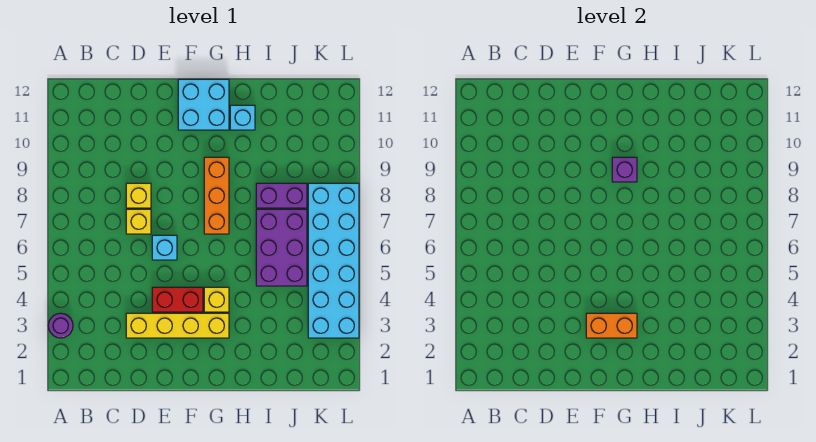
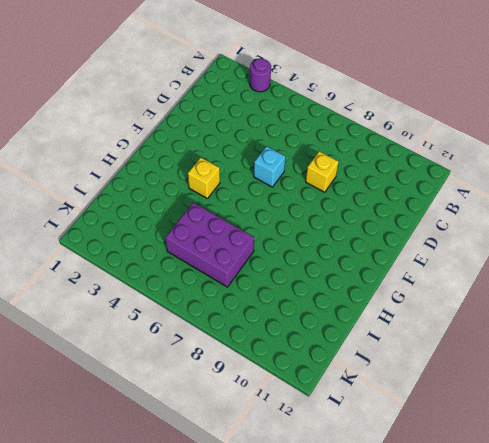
none -> yellow brick D3:G3 level 1
none -> yellow brick D7 level 1
none -> red brick E4:F4 level 1

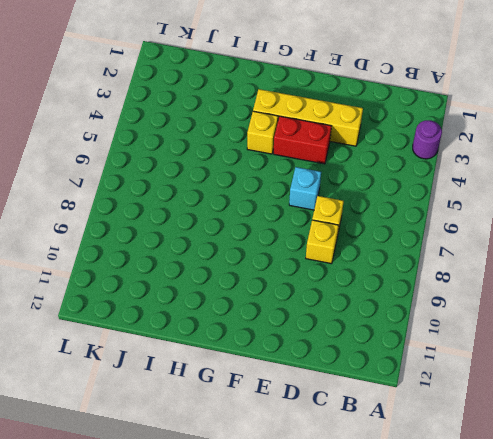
none -> cyan brick F11:G12 level 1
none -> orange brick G7:G9 level 1
none -> cyan brick H11 level 1

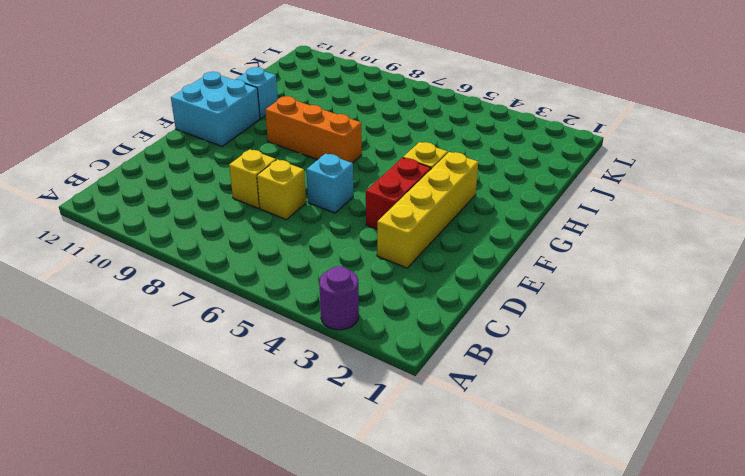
none -> purple brick I5:J7 level 1
none -> purple brick I8:J8 level 1
none -> cyan brick K3:L8 level 1

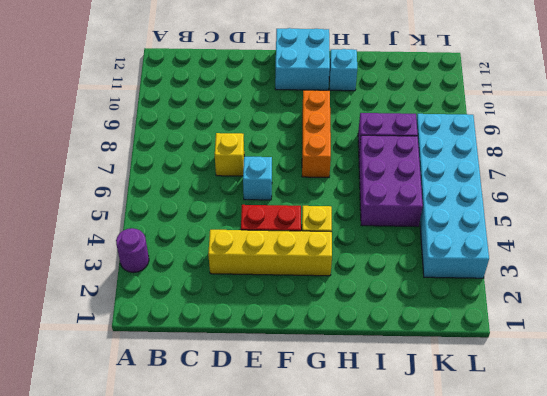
none -> yellow brick D8 level 1
none -> orange brick F3:G3 level 2
none -> purple brick G9 level 2

